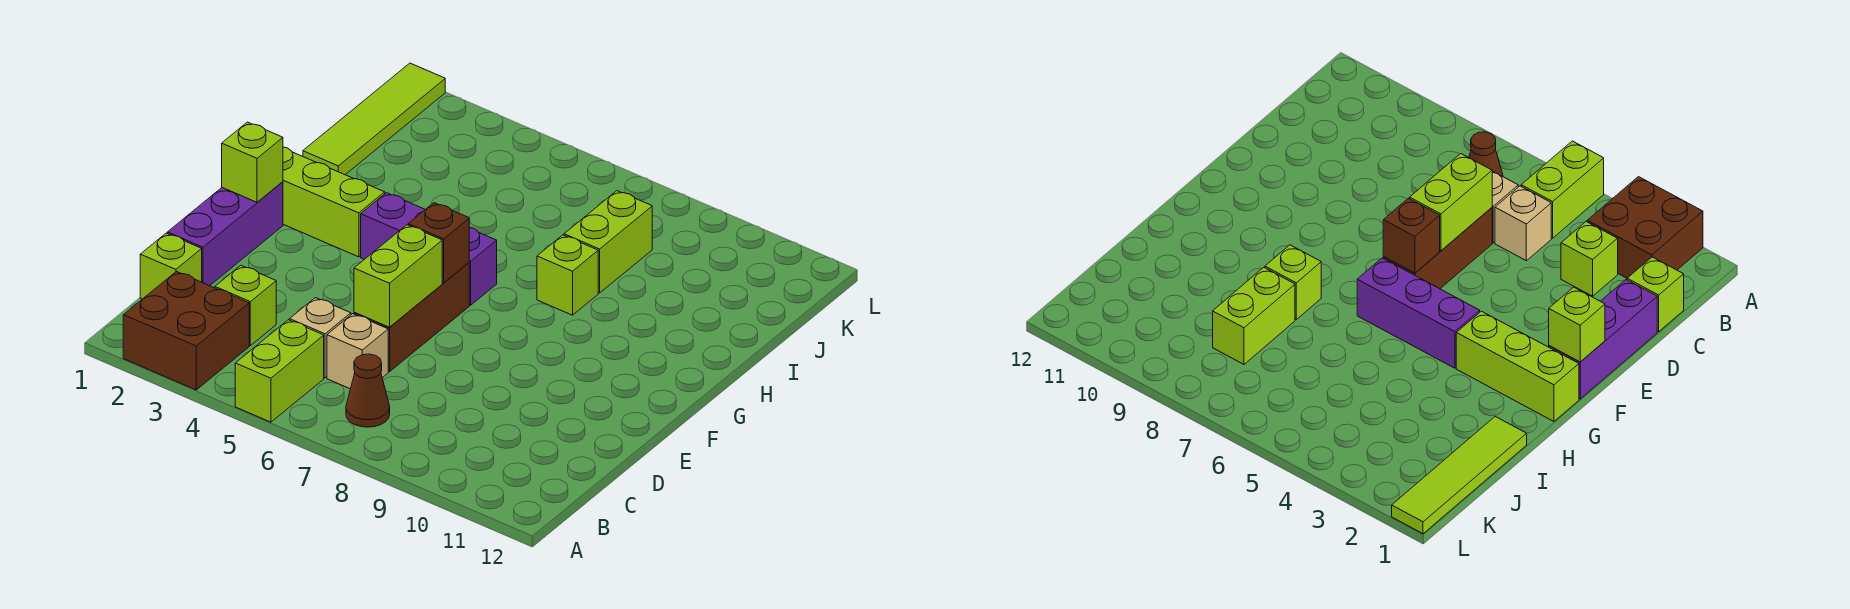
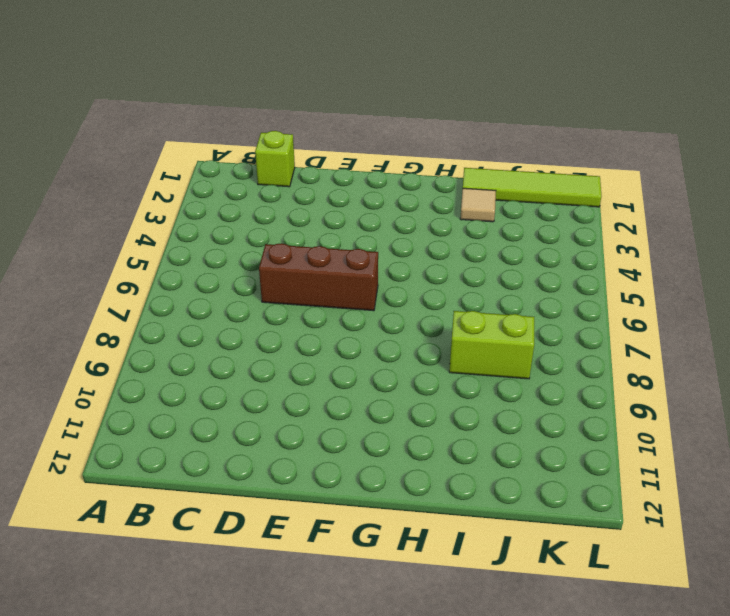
tan tile I2 level 1 -> none
none -> brown brick A2:B3 level 1
none -> lime brick A5:B5 level 1
none -> brown cone B7 level 1

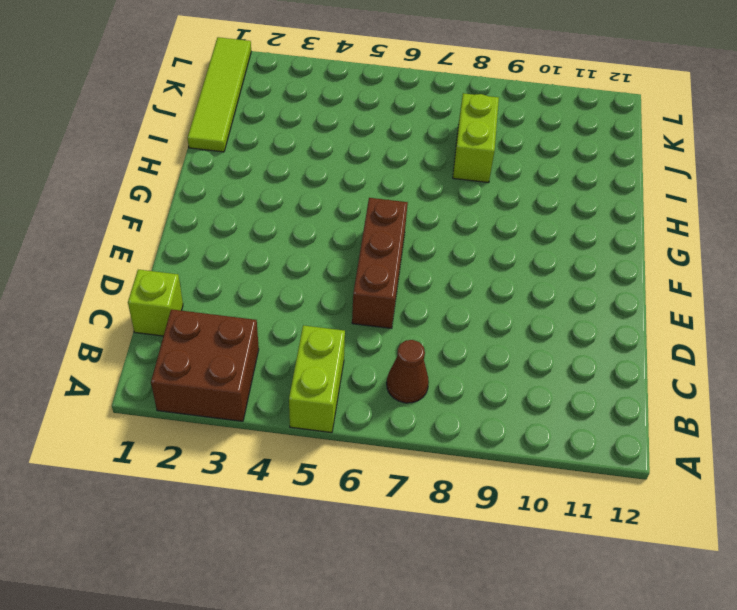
none -> lime brick C3 level 1
none -> tan brick C5 level 1
none -> tan brick C6 level 1

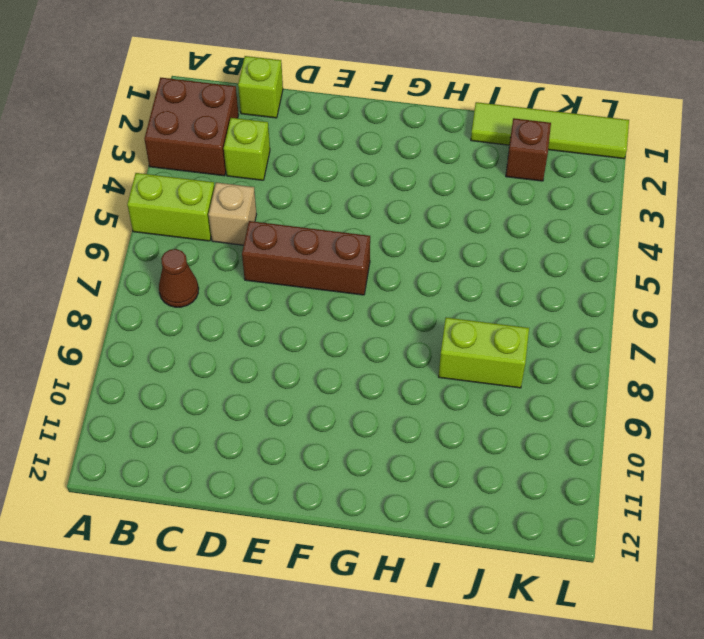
brown brick J2 level 1 -> brown brick F6 level 2
none -> tan brick C6 level 1
none -> purple brick D1:F1 level 1
none -> lime brick G1:G3 level 1

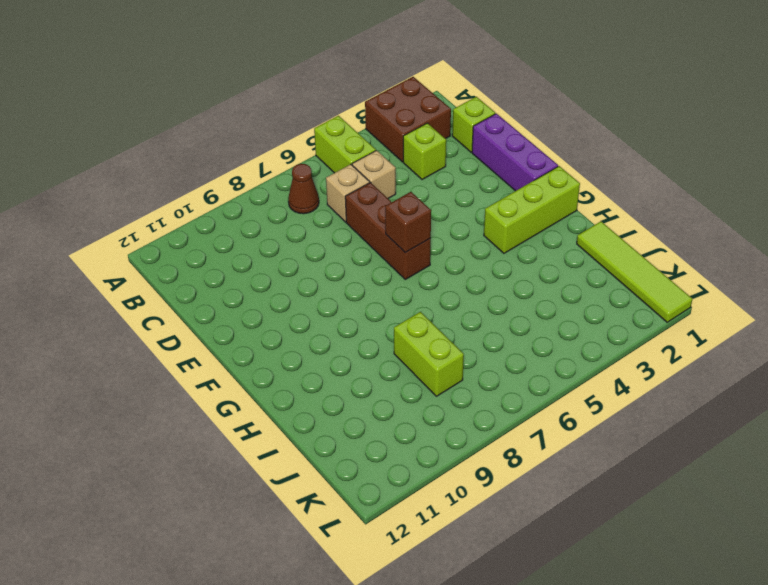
none -> purple brick G4:G6 level 1
none -> lime brick H8 level 1
none -> lime brick D6:E6 level 2

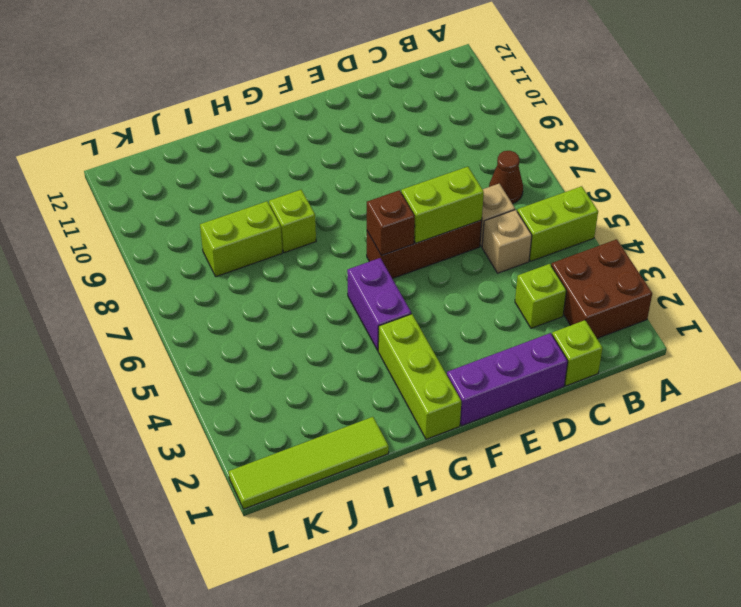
purple brick G4:G5 level 1 -> purple brick G4:G6 level 1
none -> lime brick F1 level 2

